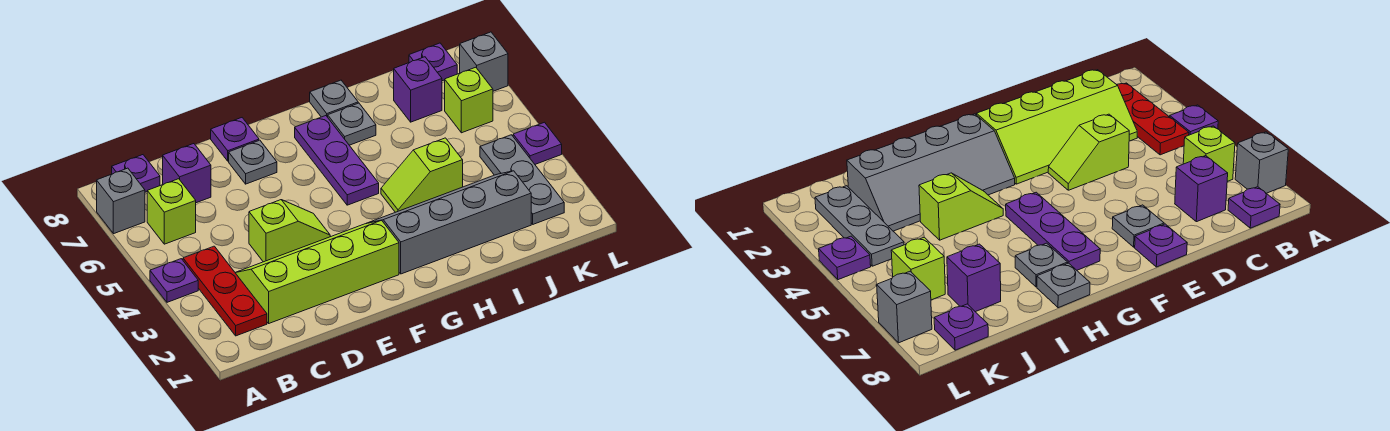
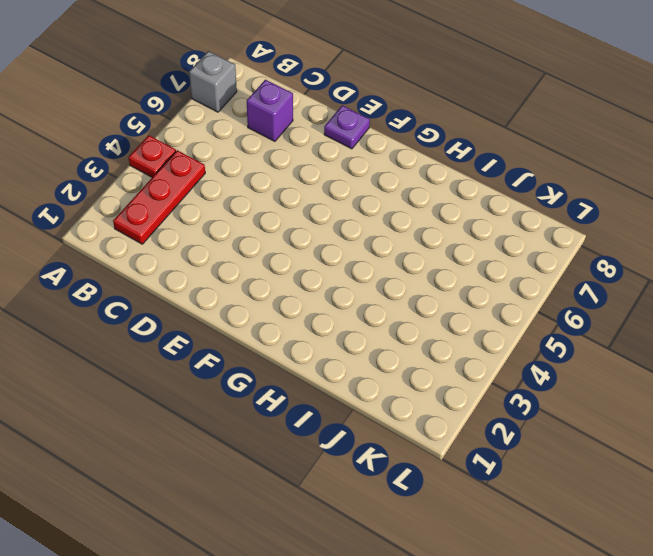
red plate A4 level 1 -> purple plate A4 level 1
none -> lime brick B6 level 1
none -> purple plate B8 level 1
none -> lime slope C2:F3 level 1 top 2

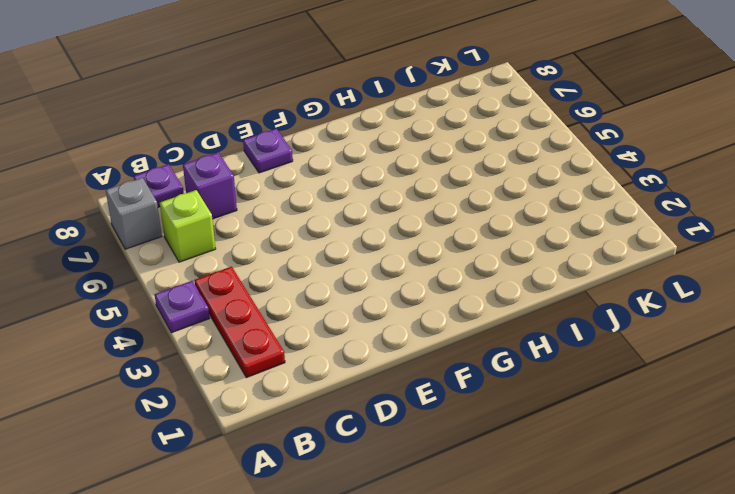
none -> lime slope C2:F3 level 1 top 2
none -> lime slope D4:E4 level 1 top D
none -> grey plate E7 level 1

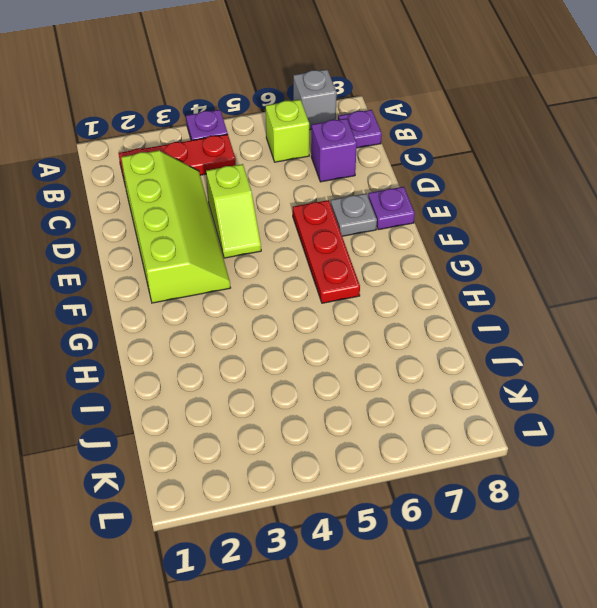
red plate E6:G6 level 1 -> purple plate G5:G7 level 1
none -> grey slope G2:J3 level 1 top 2
none -> lime slope H4:I4 level 1 top I
none -> grey plate H7 level 1

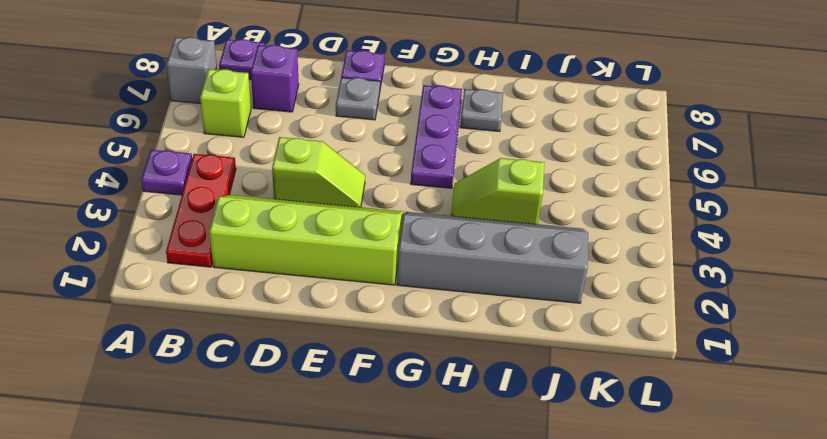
none -> grey plate H8 level 1
none -> purple brick J7 level 1
none -> grey plate K2:K4 level 1

